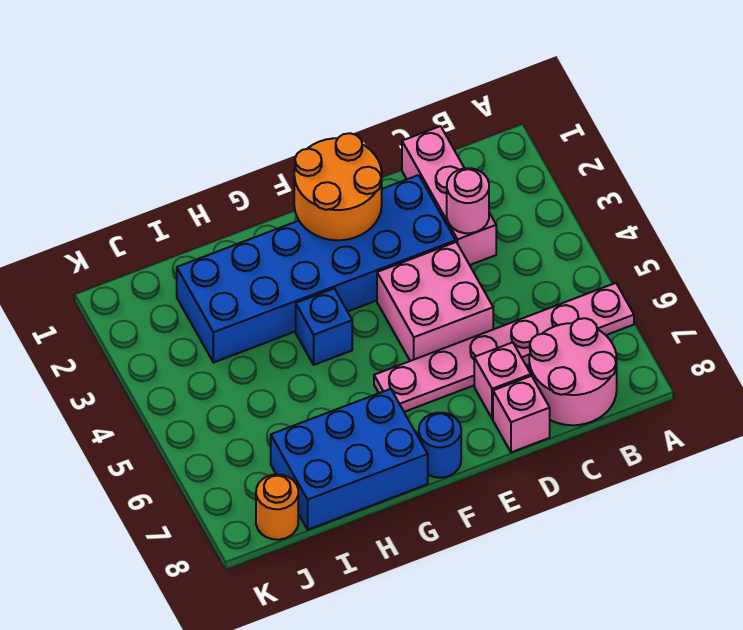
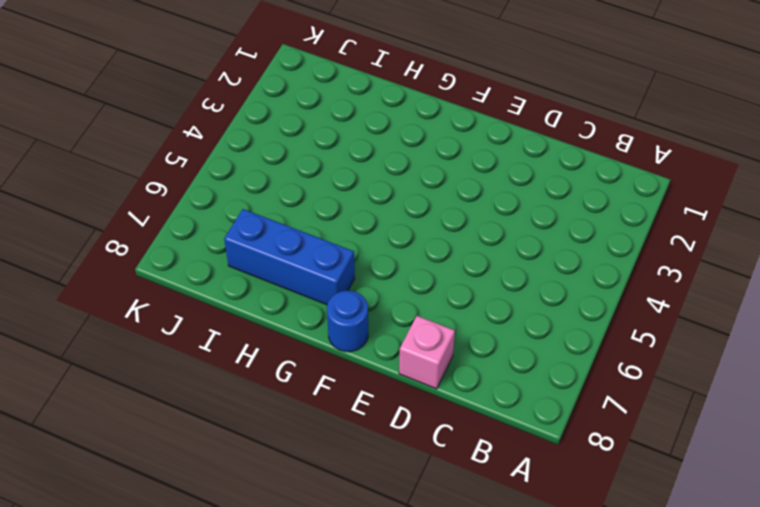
blue brick G7:I7 level 1 -> blue brick G7:I8 level 1
none -> pink plate A6:F6 level 1
none -> pink round brick B7:C8 level 1
none -> pink brick C1:C3 level 1

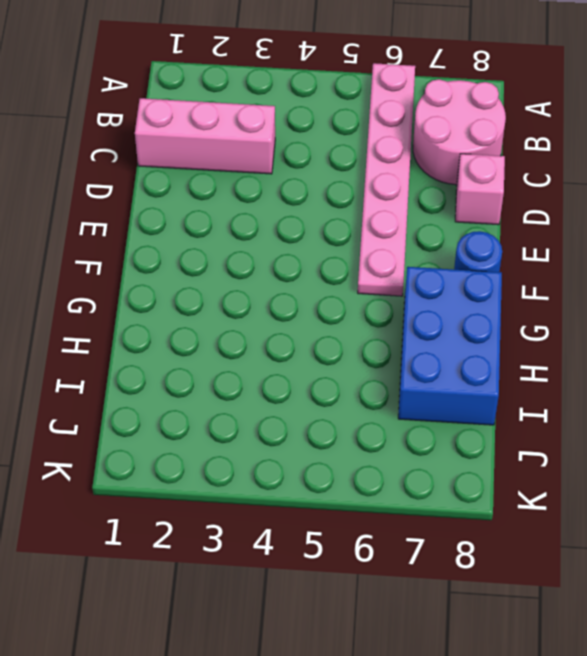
none -> blue brick D2:I3 level 1
none -> pink brick D4:E5 level 1
none -> pink brick D7 level 1

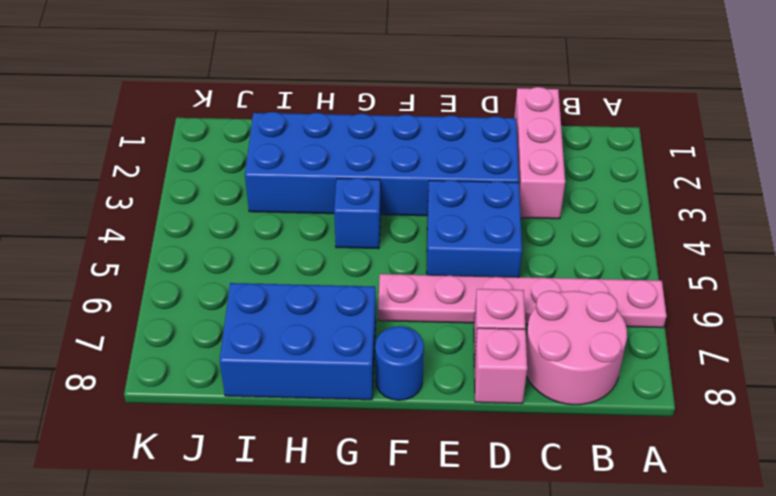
blue brick D4:E5 level 1 -> pink brick D4:E5 level 1
none -> orange round brick J8 level 1
none -> pink round brick C3 level 2
none -> orange round brick E1:F2 level 2

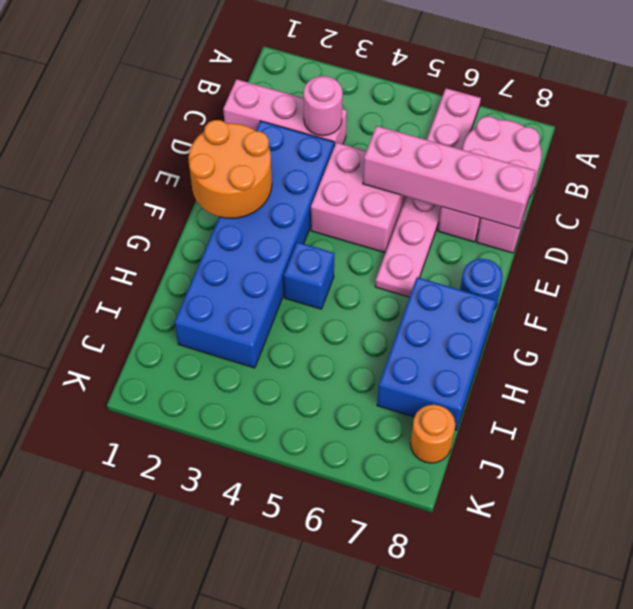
pink brick D5:D8 level 2 -> none

